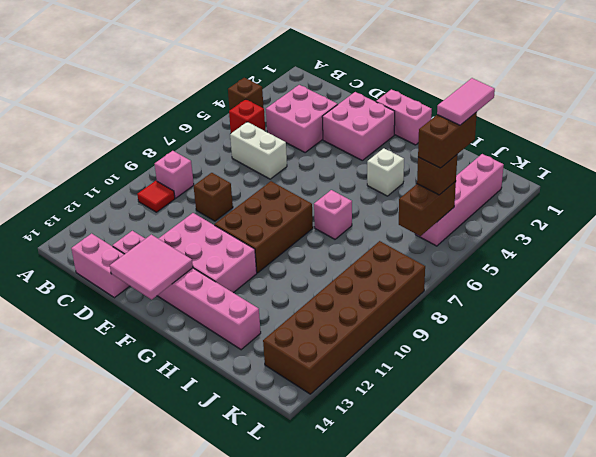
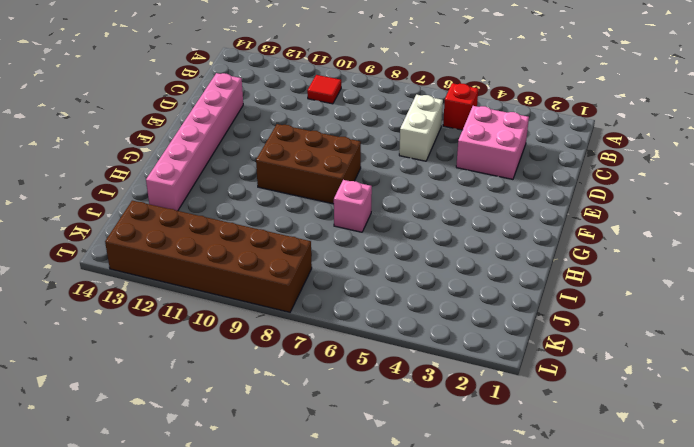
none -> brown brick A4 level 1
none -> pink brick B9 level 1
none -> pink brick C14:D14 level 1

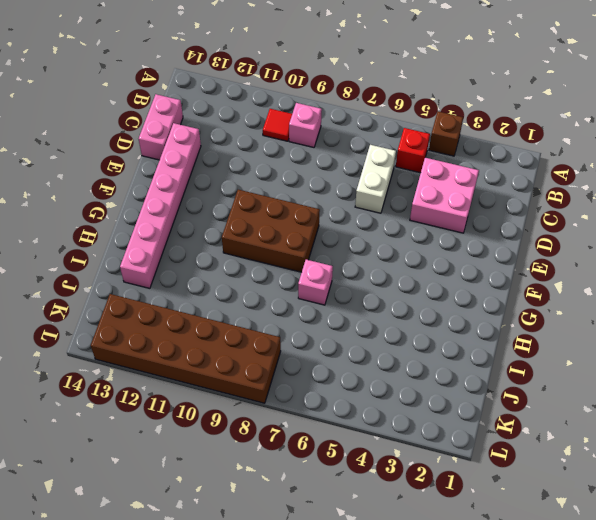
none -> brown brick D9 level 1
none -> pink brick E2:F3 level 1
none -> pink brick E11:G12 level 1

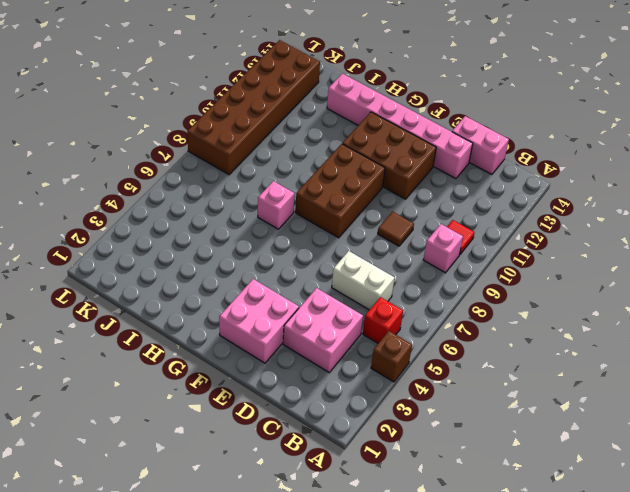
brown tile D9 level 1 -> brown brick D9 level 1
brown brick E11:G12 level 1 -> pink brick E11:G12 level 1
none -> pink brick F1:G1 level 1
none -> white brick H4 level 1
none -> pink brick K2:K5 level 1

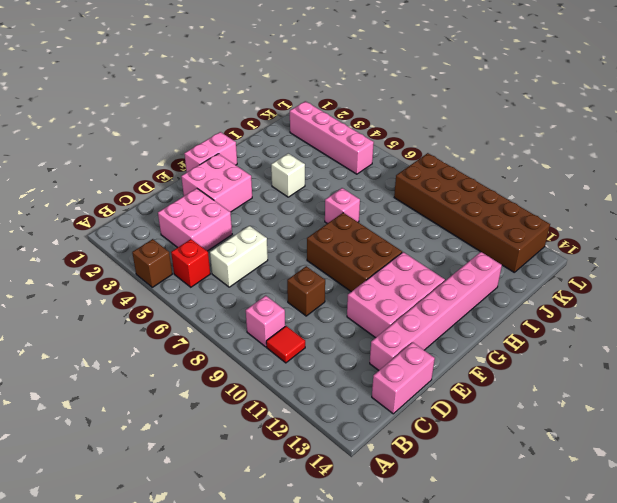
none -> pink tile E13:F14 level 2
none -> brown brick K5:K6 level 2
none -> brown brick K5 level 3

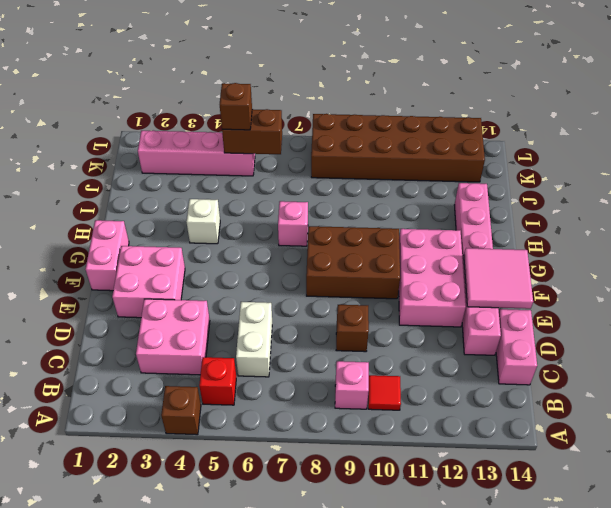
none -> brown brick K4:K5 level 4
none -> pink tile K3:K4 level 5

